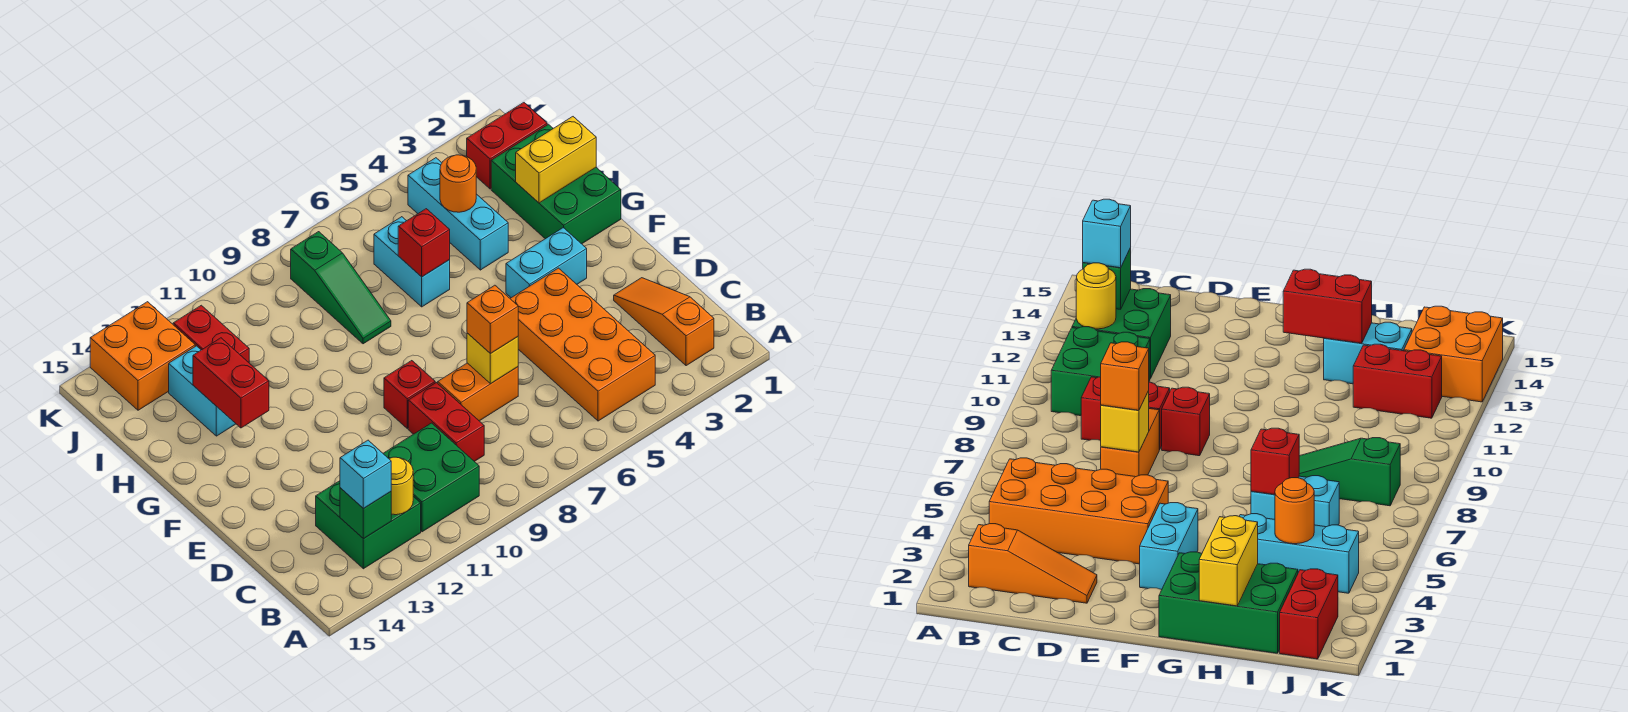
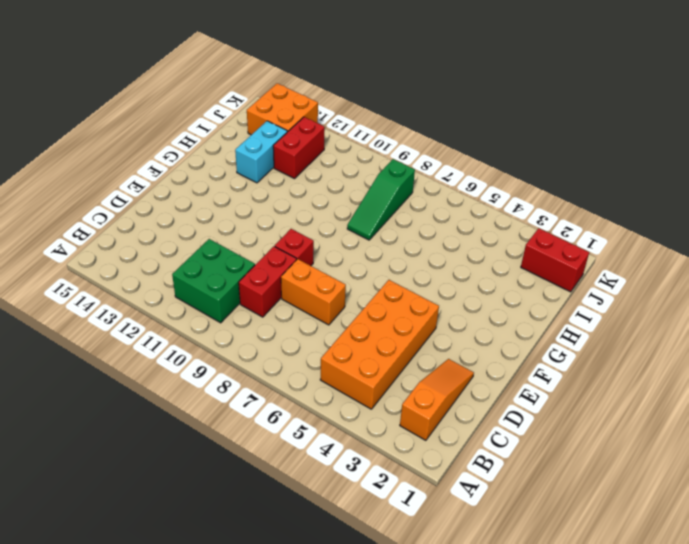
none -> green brick B12:C13 level 1
none -> cyan brick F3:F4 level 1
none -> green brick G1:I2 level 1

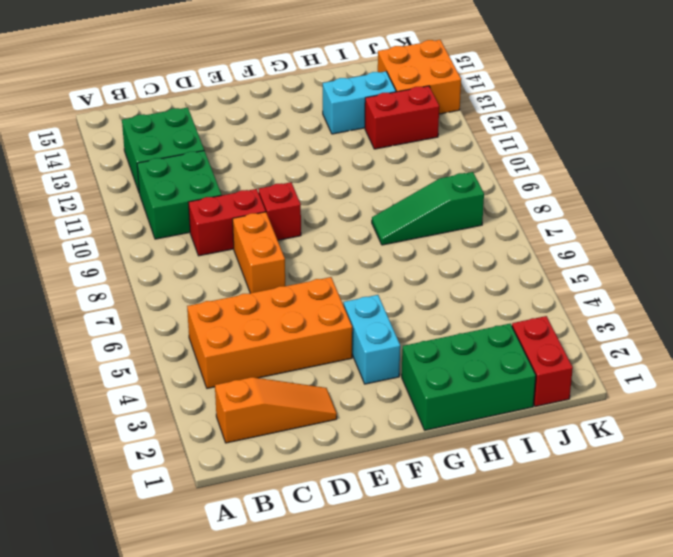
none -> cyan brick H4:J4 level 1
none -> cyan brick H6:I6 level 1
none -> yellow round brick B12 level 2

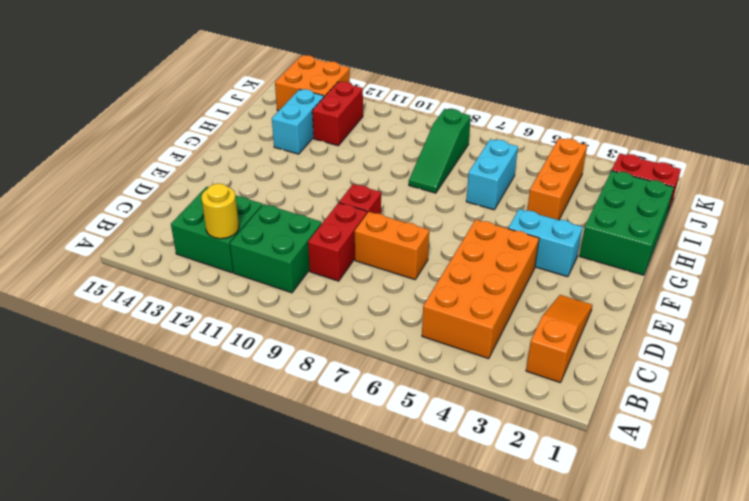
orange brick H4:J4 level 1 -> cyan brick H4:J4 level 1
none -> green brick B13 level 2
none -> yellow brick D7 level 2
none -> red brick G13:H13 level 2

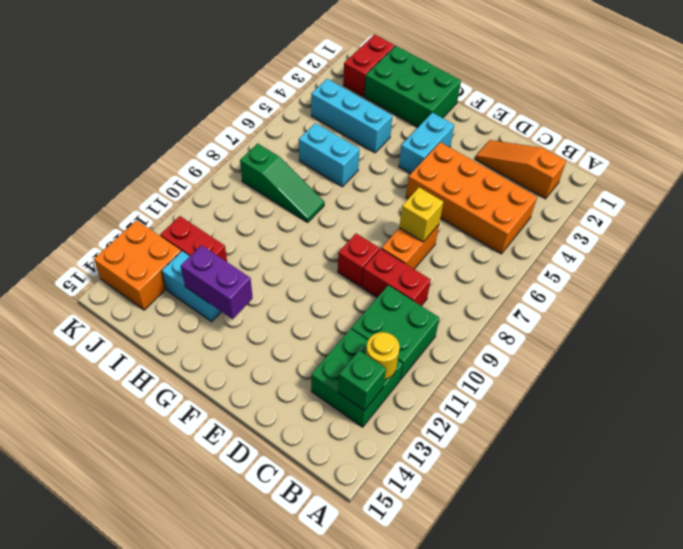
purple brick G13:H13 level 2 -> red brick G13:H13 level 2
none -> yellow brick H1:H2 level 2
none -> red brick H6 level 2
none -> orange round brick I4 level 2

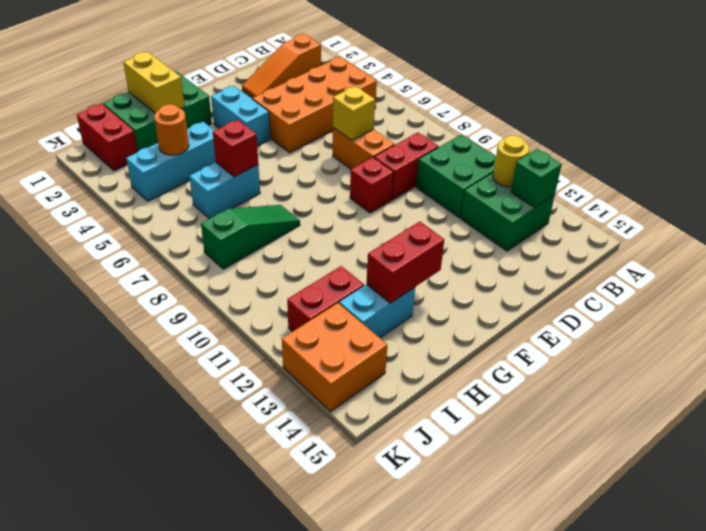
none -> cyan brick B13 level 3
none -> orange brick D7 level 3

